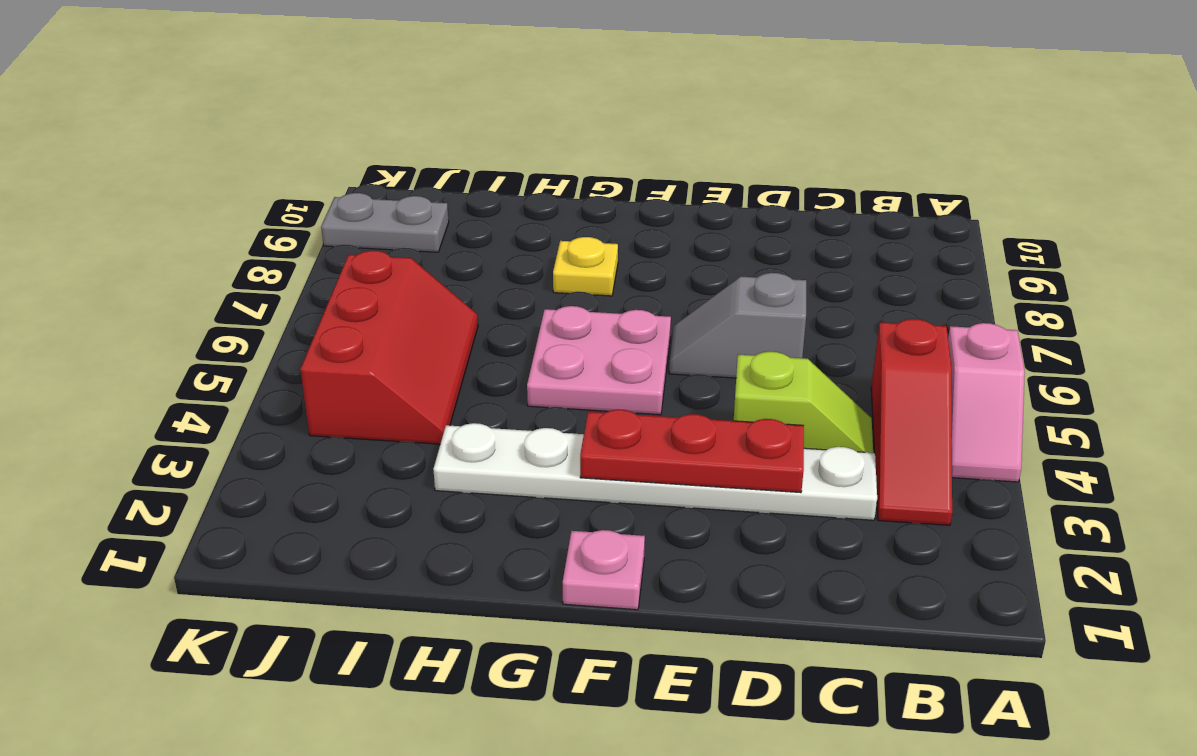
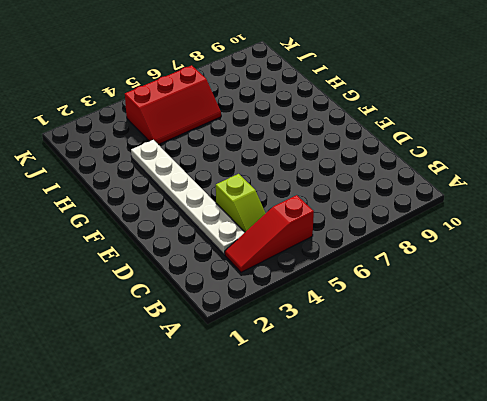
none -> pink slope A4:A5 level 1 top 5
none -> grey slope D6:E6 level 1 top D

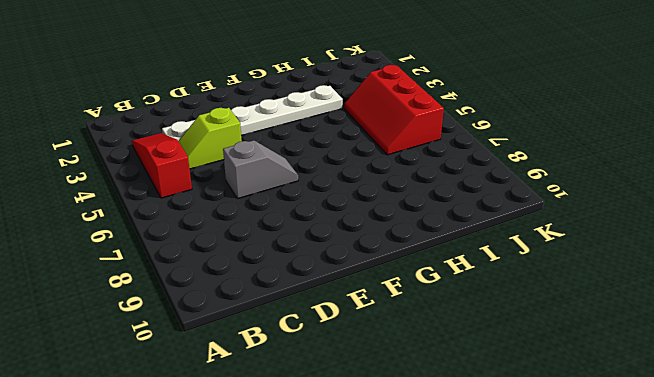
none -> pink slope A4:A5 level 1 top 5
none -> pink plate F1 level 1

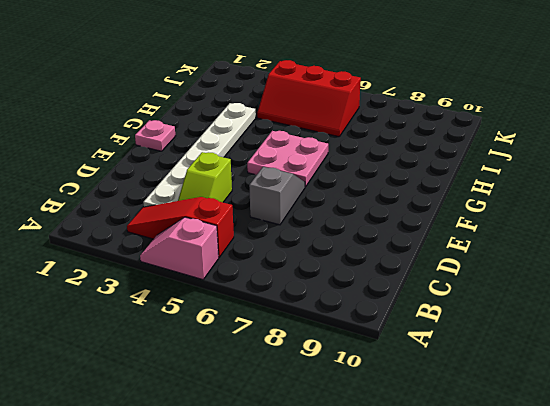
none -> yellow plate G8 level 1
none -> grey plate J9:K9 level 1

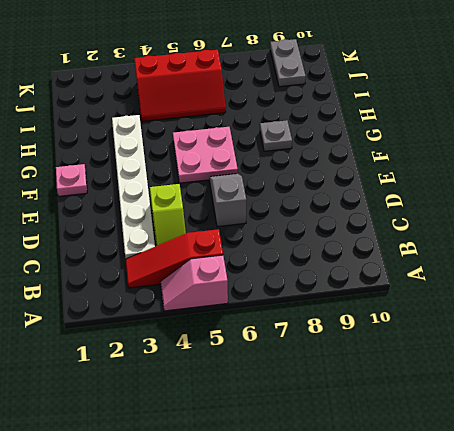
grey plate G8 level 1 -> yellow plate G8 level 1
none -> red plate D3:F3 level 2

